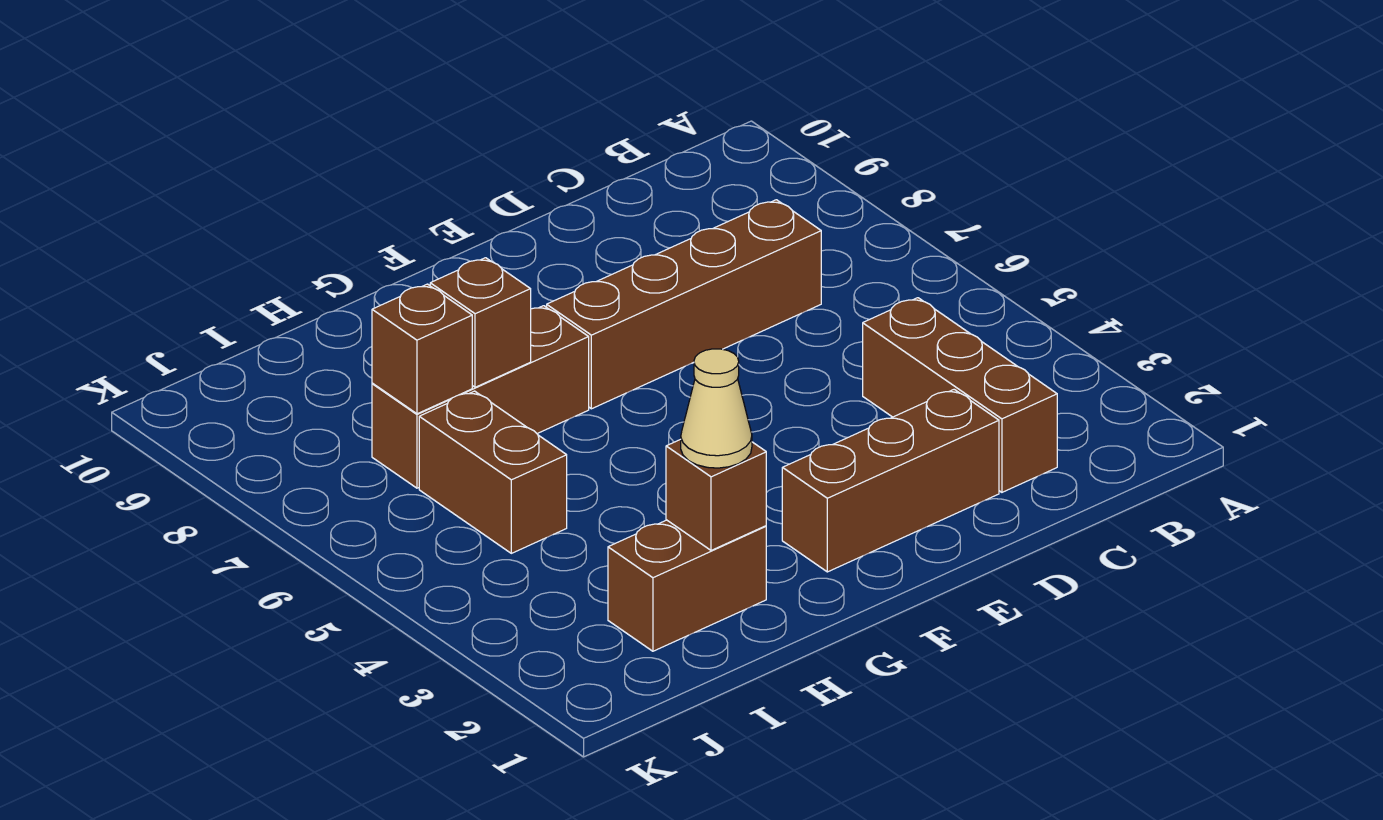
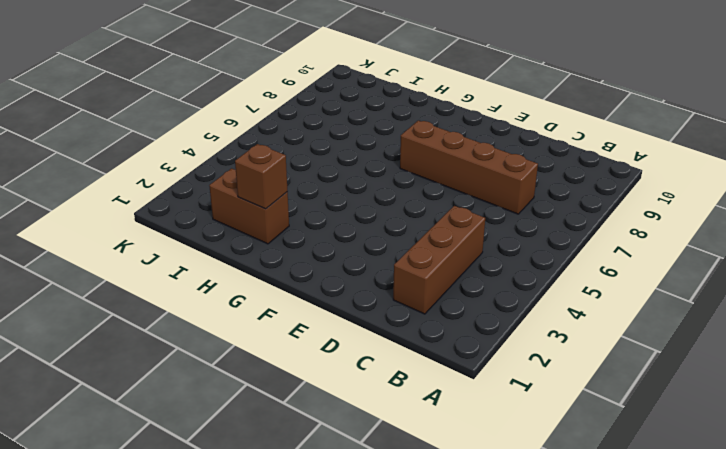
none -> brown brick D2:F2 level 1
none -> brown brick G7:I7 level 1

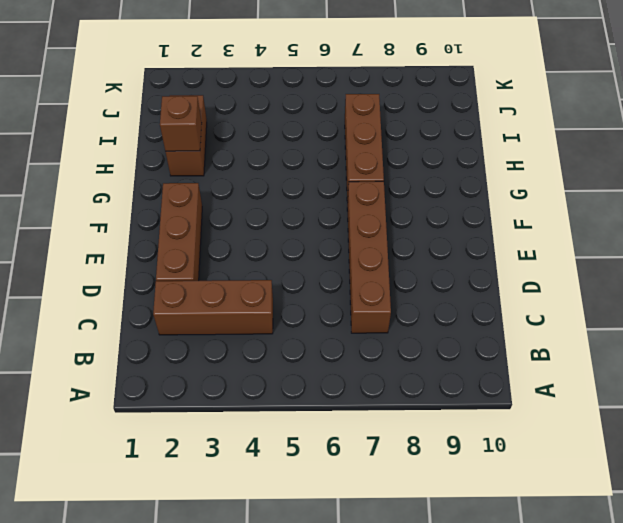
none -> brown brick I5:I6 level 1
none -> brown brick H7 level 2

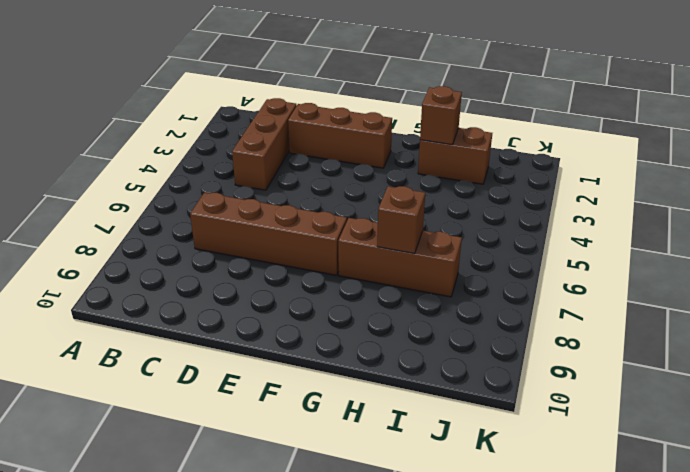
none -> brown brick I5:I6 level 1
none -> brown brick I7 level 2

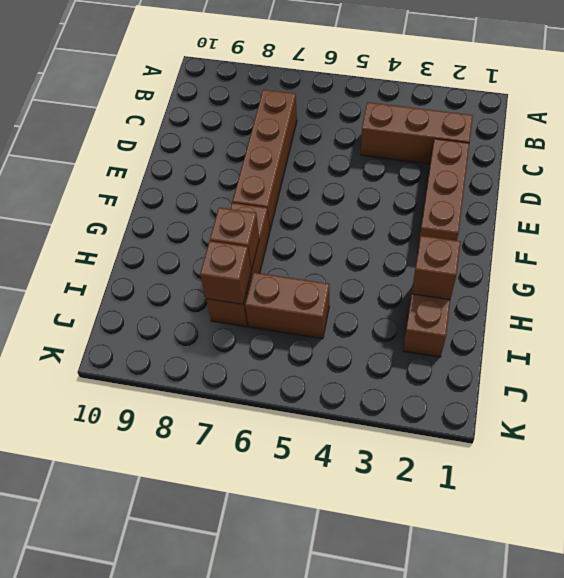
none -> tan cone H2 level 3

